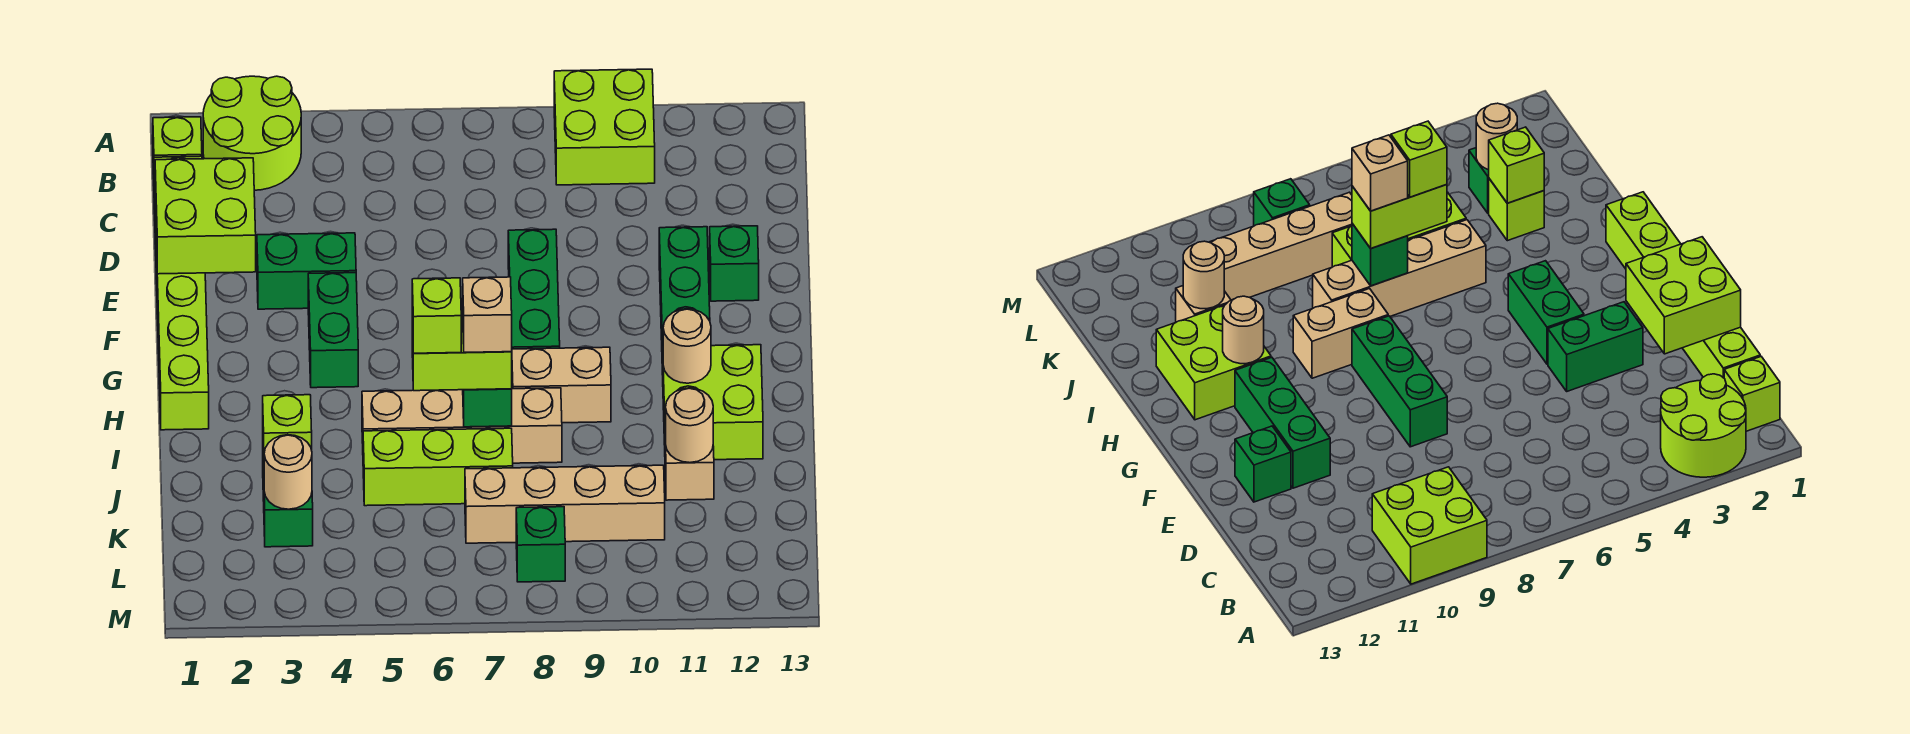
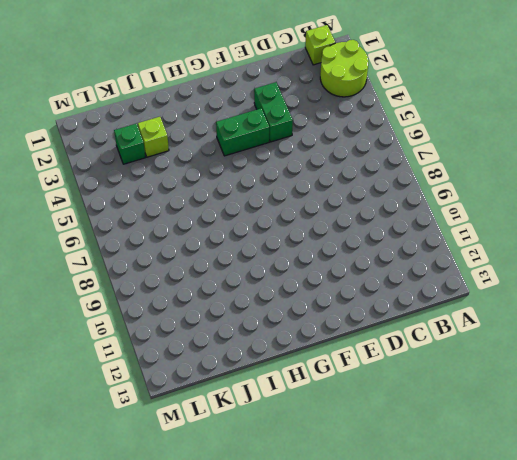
none -> lime brick A9:B10 level 1
none -> lime brick C1:H1 level 1
none -> green brick E8:G8 level 1

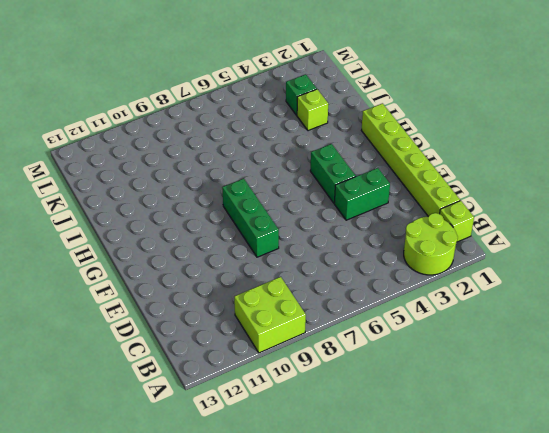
none -> green brick E11:G11 level 1
none -> green brick E12 level 1
none -> tan brick H8:H9 level 1

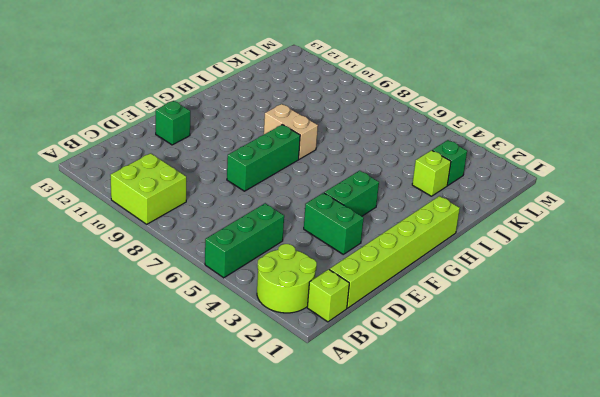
green brick A5:C5 level 1 -> green brick E11:G11 level 1
none -> lime brick H11:I12 level 1
none -> tan brick I5:I8 level 1
none -> lime brick J5:J7 level 1

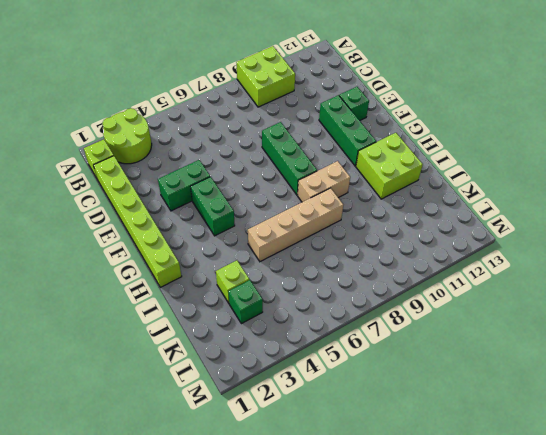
none -> lime brick J5:J7 level 1
none -> tan brick J11 level 1
none -> tan brick K7:K10 level 1

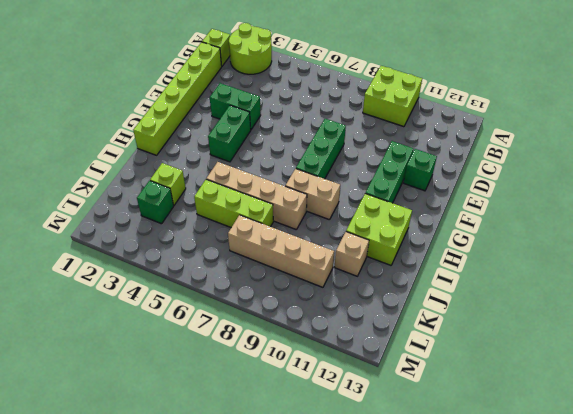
none -> green brick L8 level 1
none -> lime brick D1:E2 level 2
none -> tan round brick H11 level 2

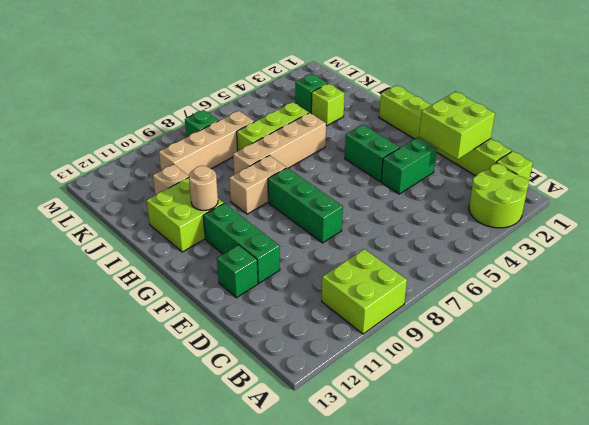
none -> green brick I7 level 2
none -> lime brick J3 level 2
none -> tan round brick J11 level 2

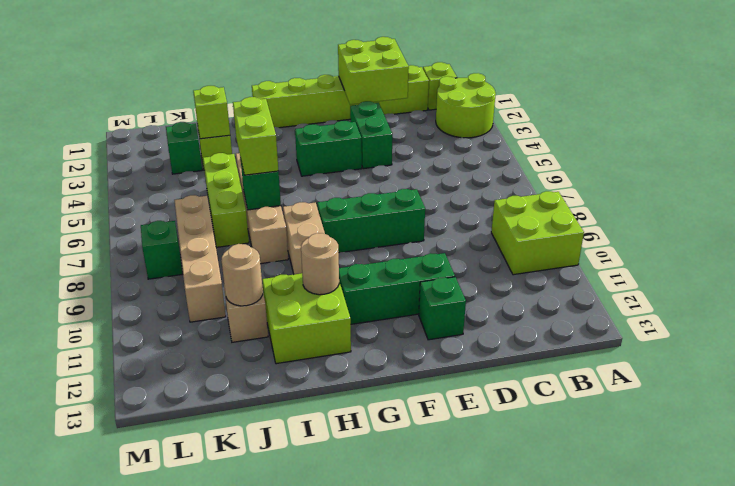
none -> tan round brick K3 level 2
none -> lime brick I6 level 4
none -> tan brick I7 level 4

